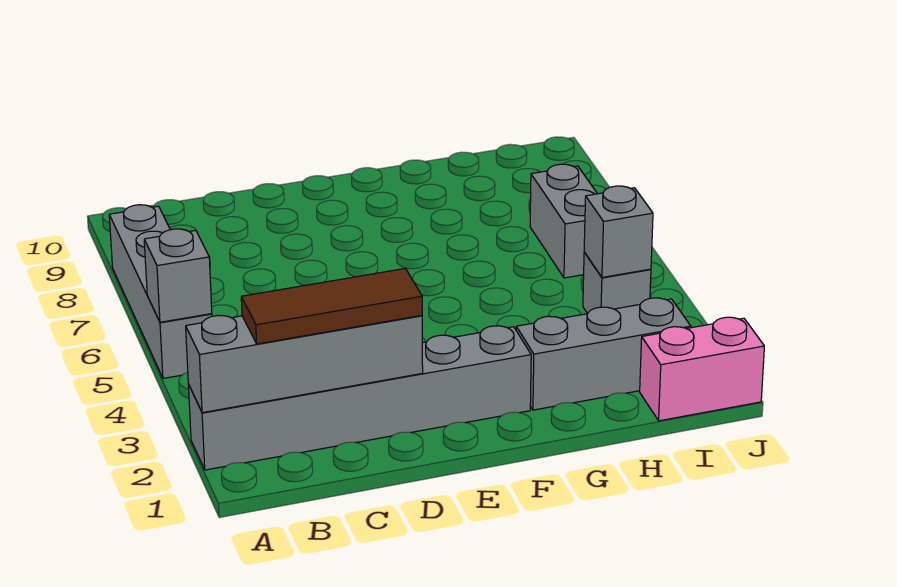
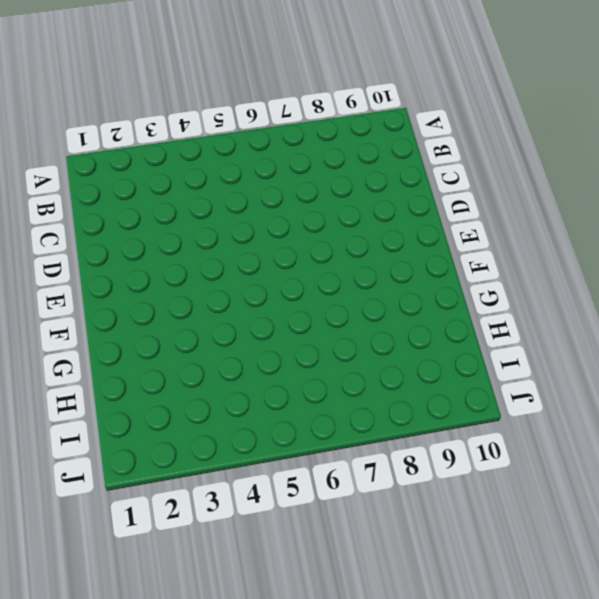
none -> grey brick A2:F2 level 1
none -> grey brick A5:A8 level 1

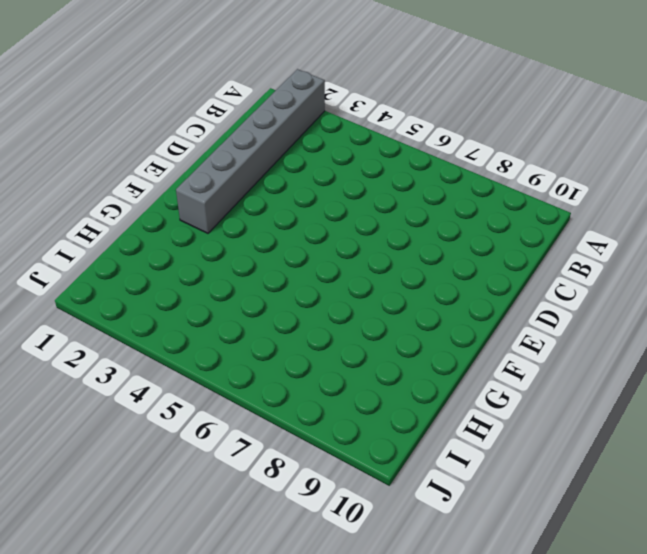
none -> grey brick A5:A8 level 1
none -> grey brick G2:I2 level 1

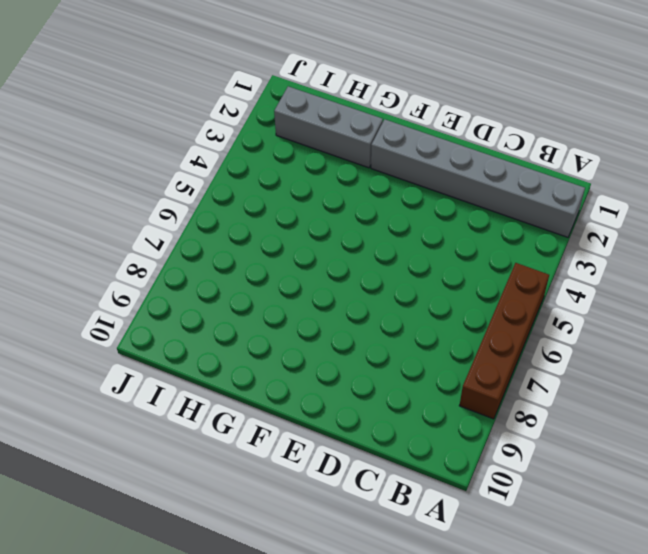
brown brick A5:A8 level 1 -> grey brick A5:A8 level 1
none -> pink brick I1:J1 level 1
none -> grey brick I4 level 1

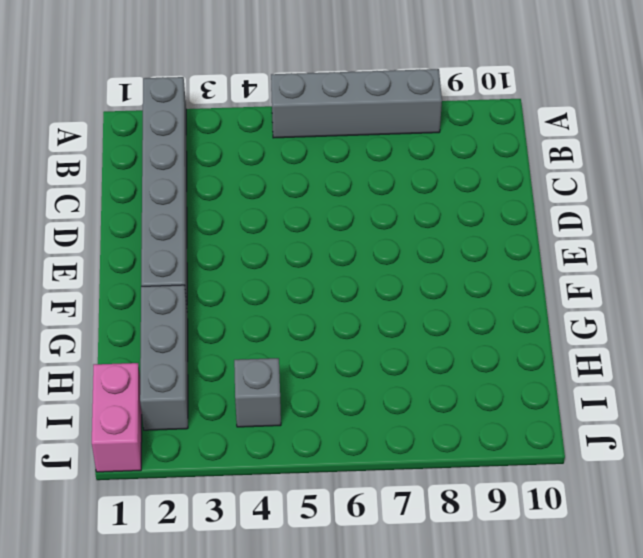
none -> grey brick I6:I7 level 1
none -> grey brick A2:D2 level 2

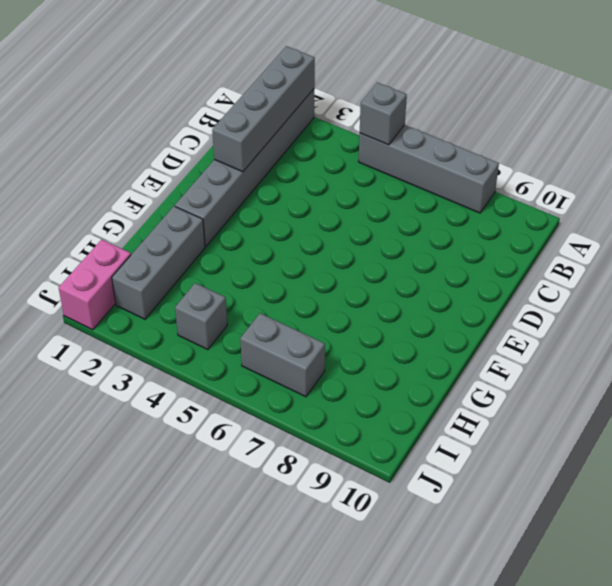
none -> grey brick I4 level 2
none -> brown tile B2:D2 level 3

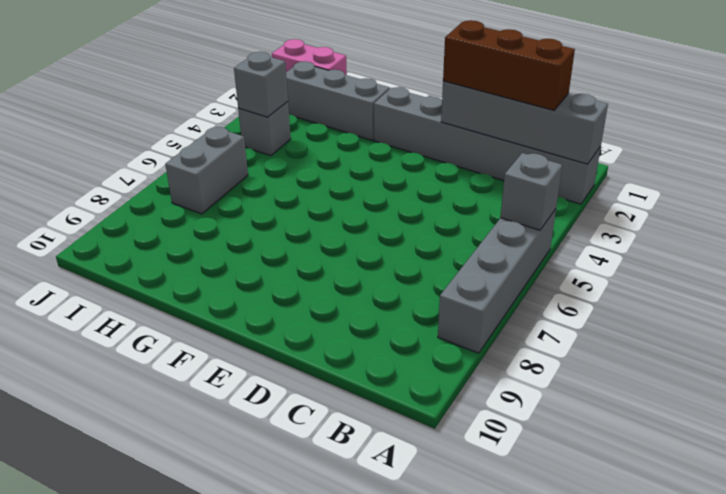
brown brick B2:D2 level 3 -> brown tile B2:D2 level 3

